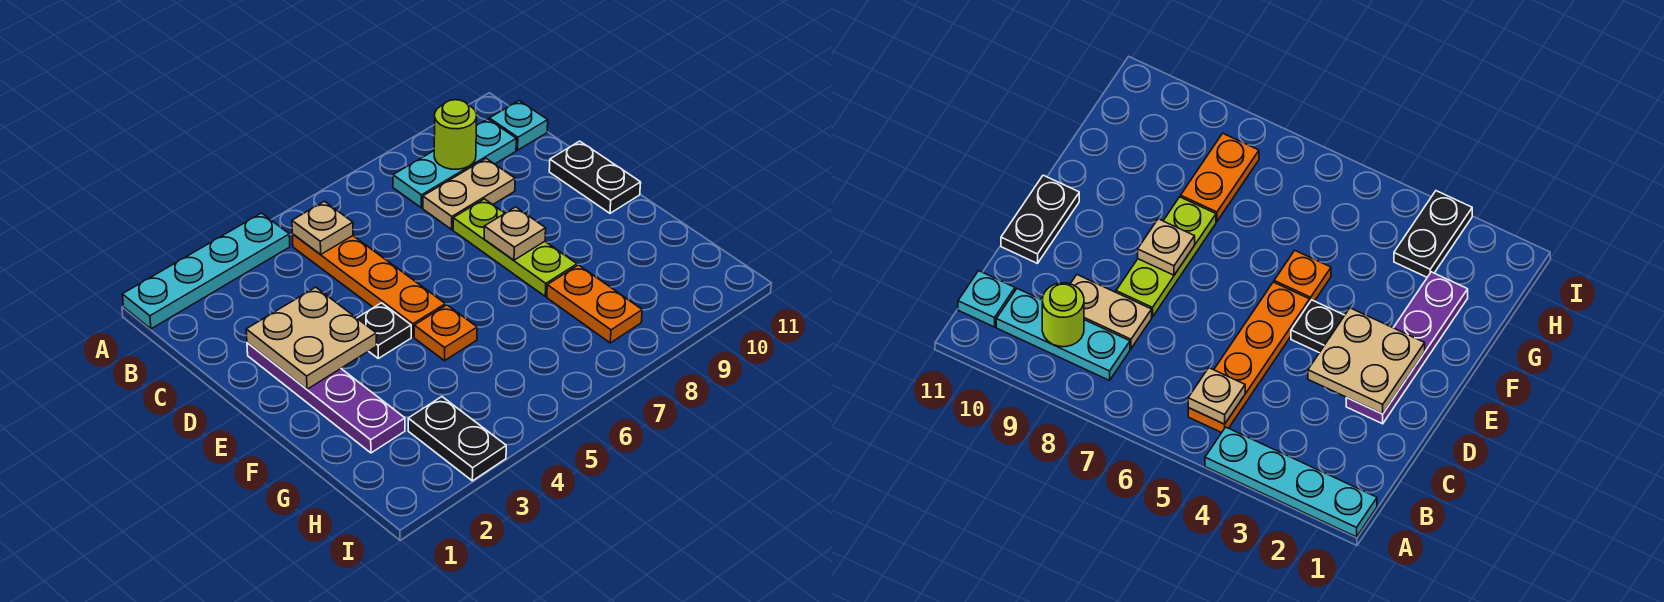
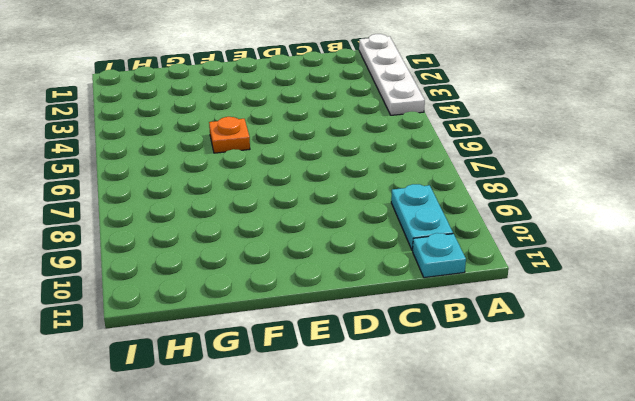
white plate A1:A4 level 1 -> cyan plate A1:A4 level 1
cyan plate B9:B10 level 1 -> cyan plate B8:B10 level 1
none -> orange plate B5:E5 level 1
none -> tan plate C8:C9 level 1
none -> purple plate D2:G2 level 1

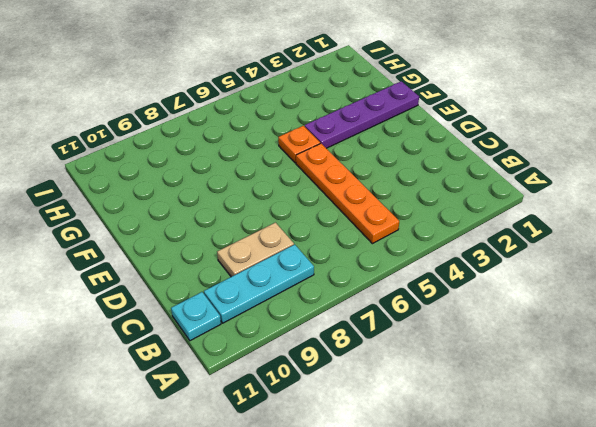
purple plate F1:F4 level 1 -> purple plate D2:G2 level 1
none -> cyan plate A1:A4 level 1
none -> lime plate D8:F8 level 1
none -> black plate D11:E11 level 1

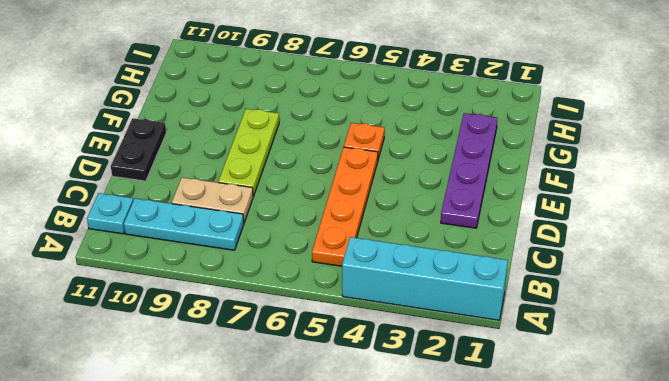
cyan brick A1:A4 level 1 -> cyan plate A1:A4 level 1
none -> black plate E4 level 1
none -> orange plate G8:H8 level 1
none -> black plate H3:I3 level 1

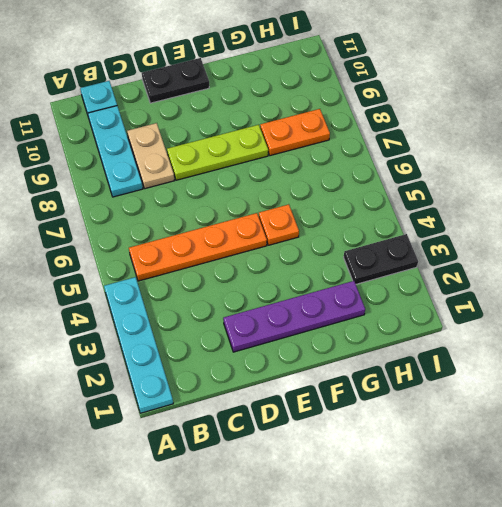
none -> black plate E4 level 1
none -> tan plate B5 level 2
none -> lime round brick B9 level 2

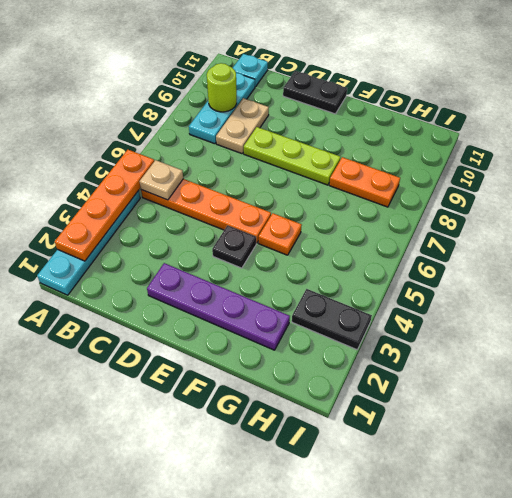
orange plate A2:A5 level 2 -> none
none -> tan plate D2:E3 level 2
none -> tan plate E8 level 2

